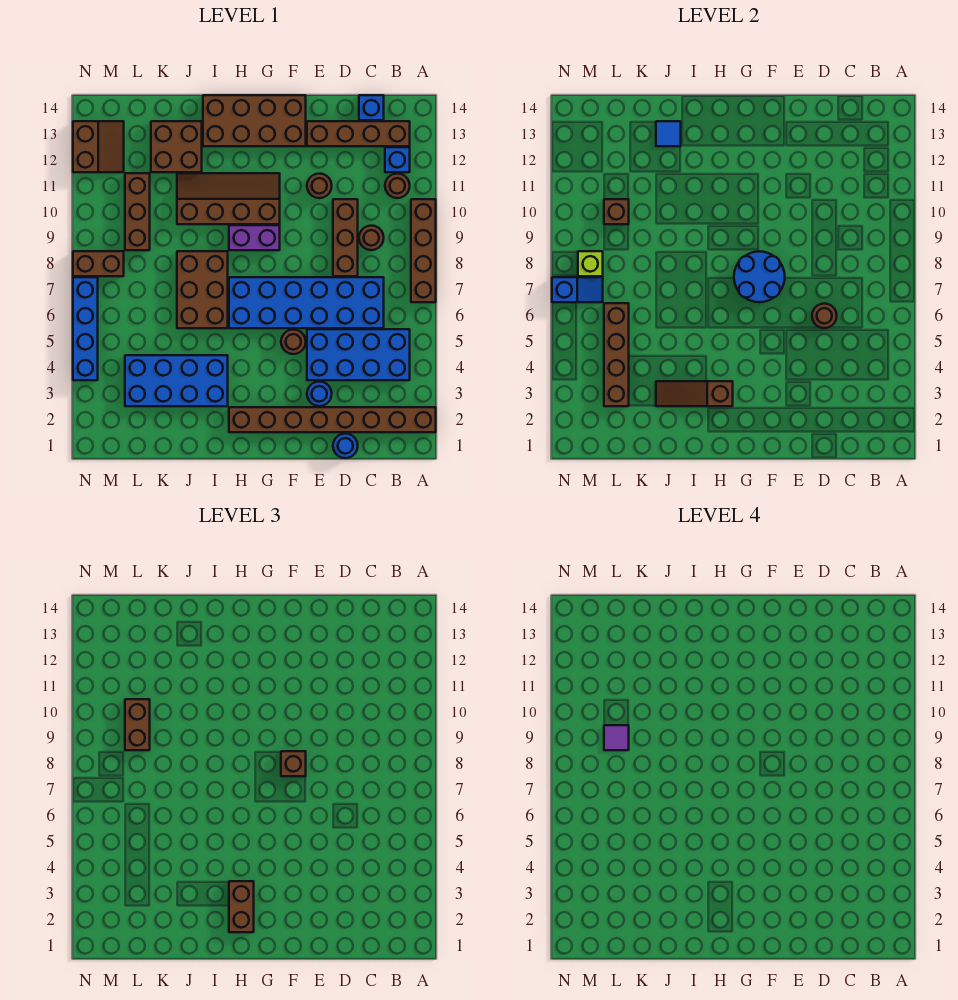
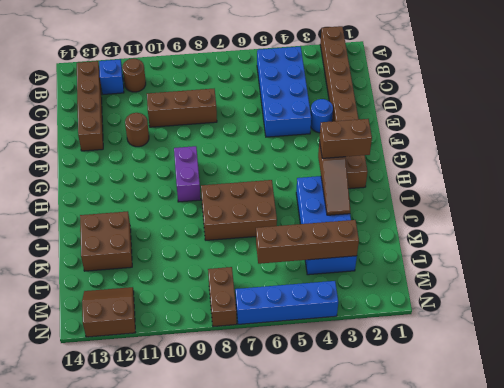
none -> brown brick A7:A10 level 1
none -> blue brick C6:H7 level 1
none -> brown round brick C9 level 1
none -> blue brick C14 level 1

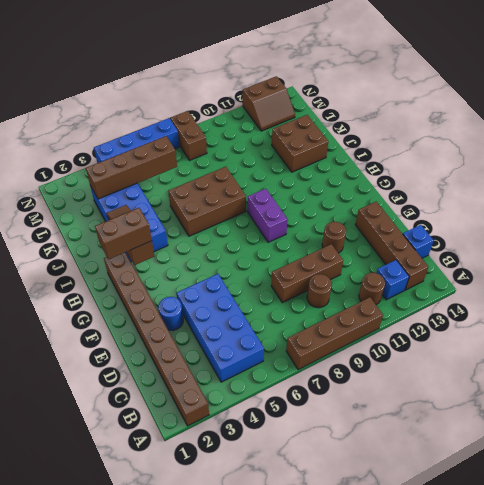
none -> blue brick C6:H7 level 1
none -> blue round brick D1 level 1
none -> brown round brick F5 level 1
none -> brown brick F13:I14 level 1

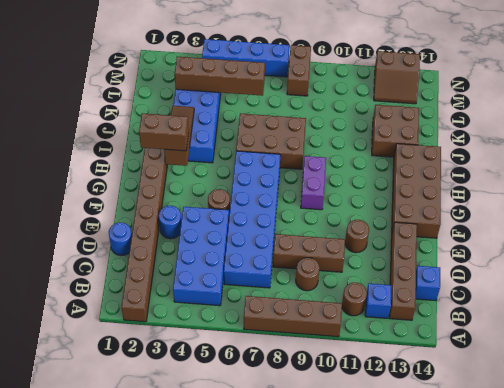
none -> brown slope G10:J11 level 1 top 10
none -> brown brick L9:L11 level 1
none -> brown round brick D6 level 2
none -> blue round brick F7:G8 level 2

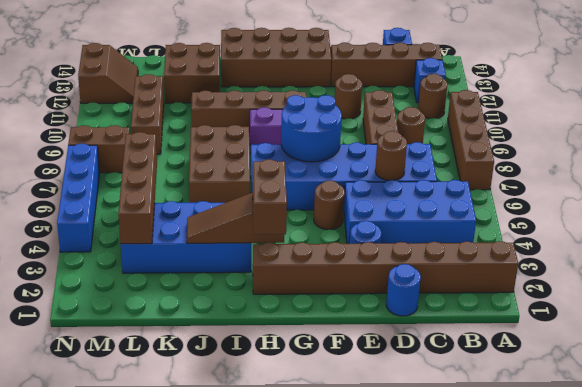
none -> blue tile J13 level 2
none -> brown brick L10 level 2
none -> blue slope M7:N7 level 2 top N
none -> lime brick M8 level 2

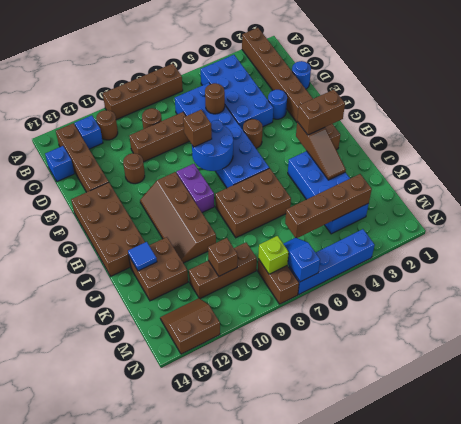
none -> brown brick L9:L10 level 3
none -> purple tile L9 level 4

